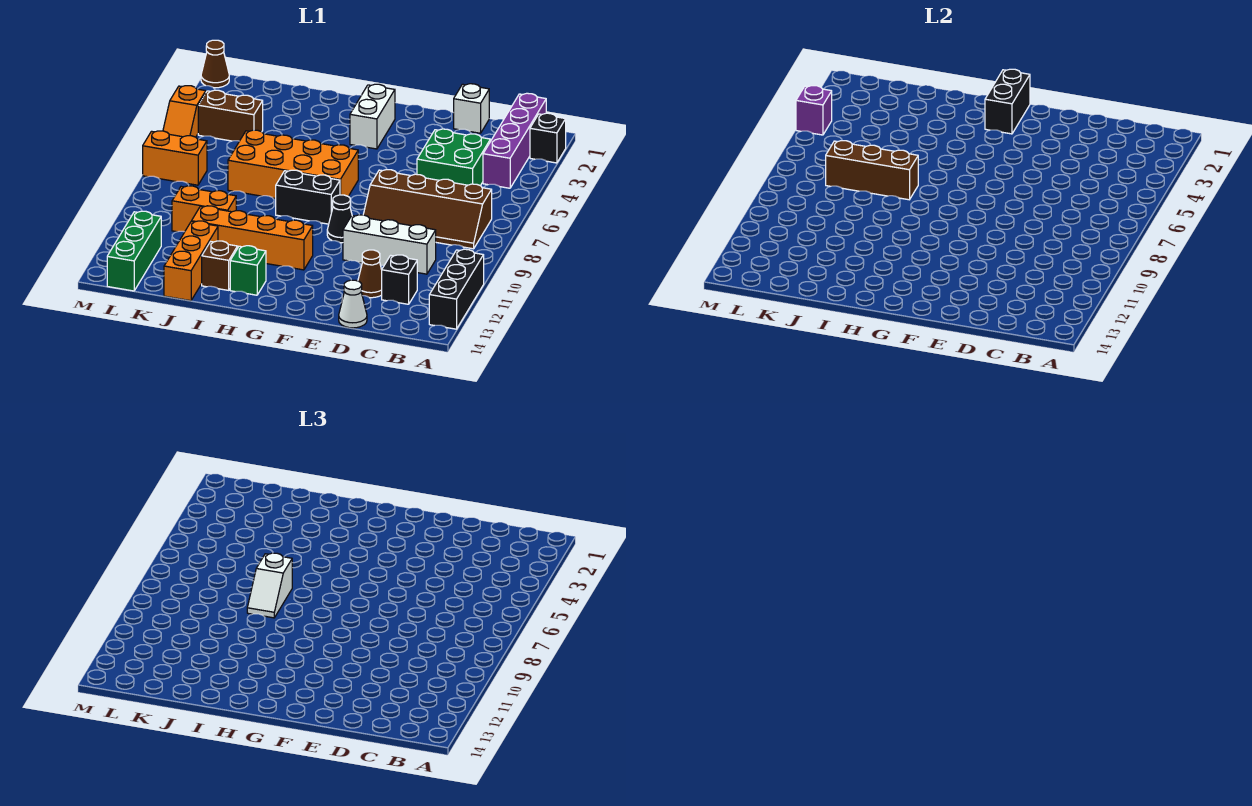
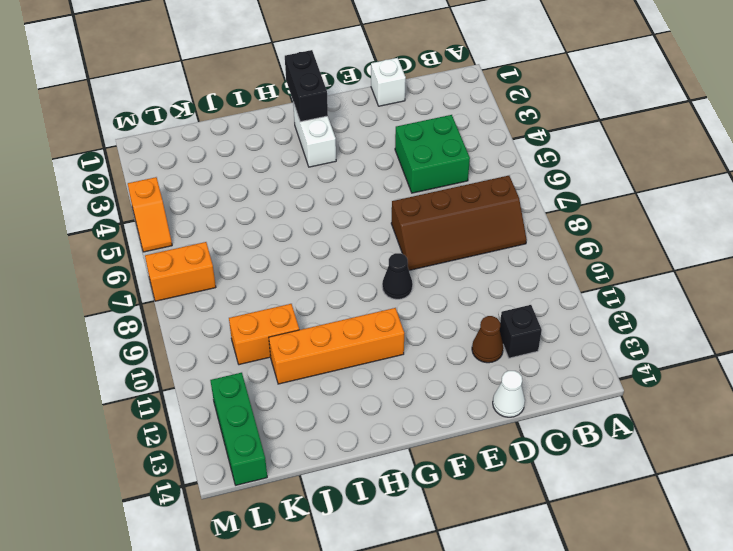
none -> black brick A2 level 1
none -> black brick A11:A13 level 1
none -> purple brick B1:B4 level 1

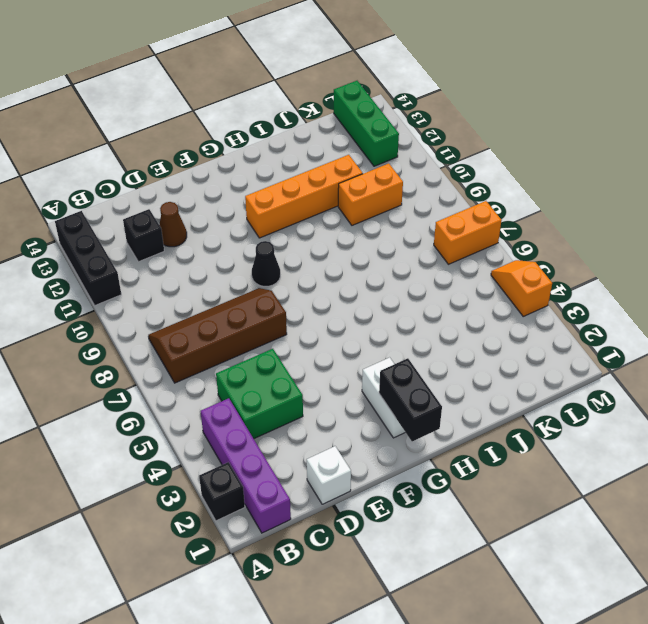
none -> white brick C10:E10 level 1
none -> white cone D14 level 1
none -> orange brick G6:J7 level 1

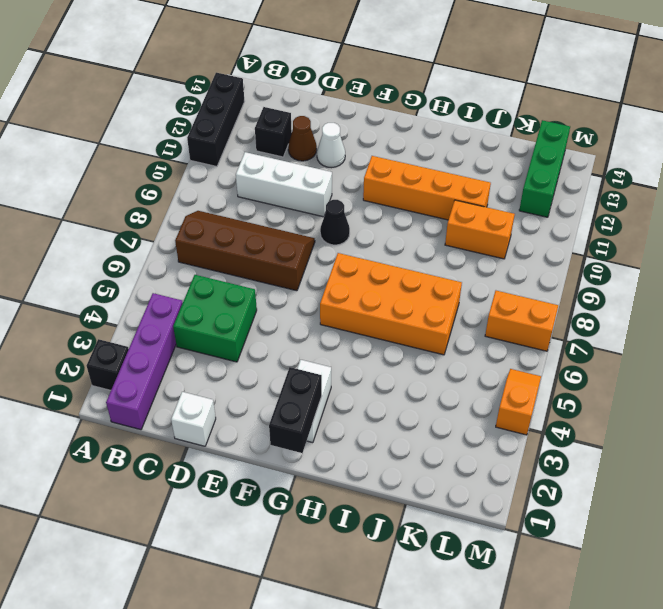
white cone E12 level 1 -> white cone D14 level 1
none -> black brick G8:H8 level 1
none -> green brick H13 level 1
none -> brown brick I13 level 1

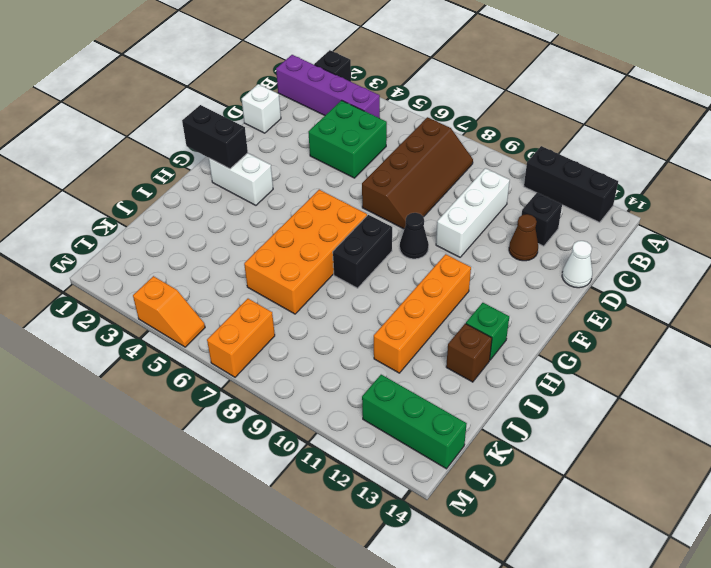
none -> orange brick J10:K10 level 1
none -> orange brick J12:J14 level 1
none -> brown brick K4:L4 level 1

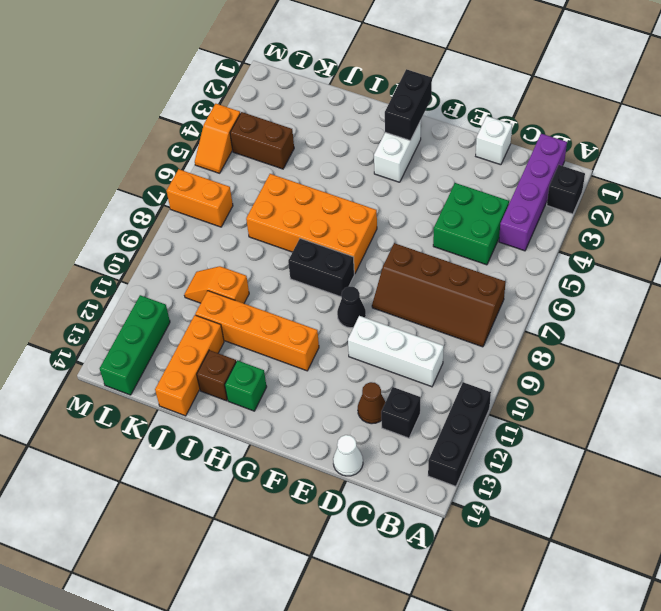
orange slope J10:K10 level 1 top J -> orange brick J10:K10 level 1
none -> brown cone M1 level 1
none -> brown brick I7:K7 level 2
none -> purple brick M4 level 2

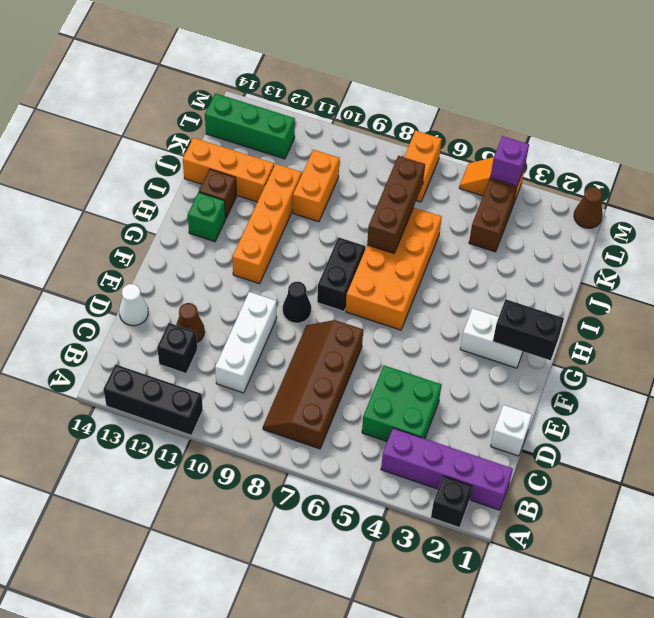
none -> white slope I7:I8 level 3 top 7

